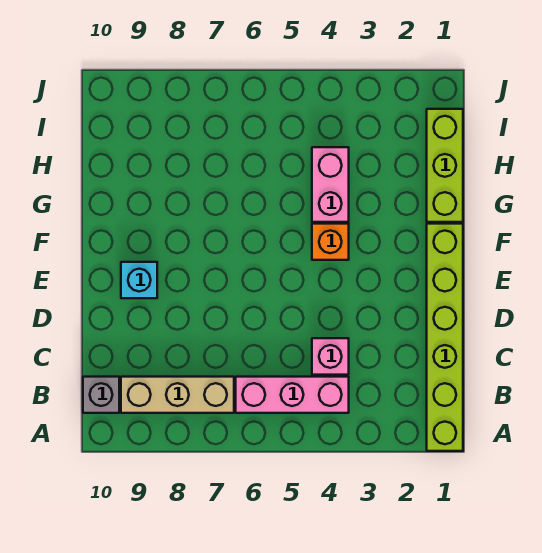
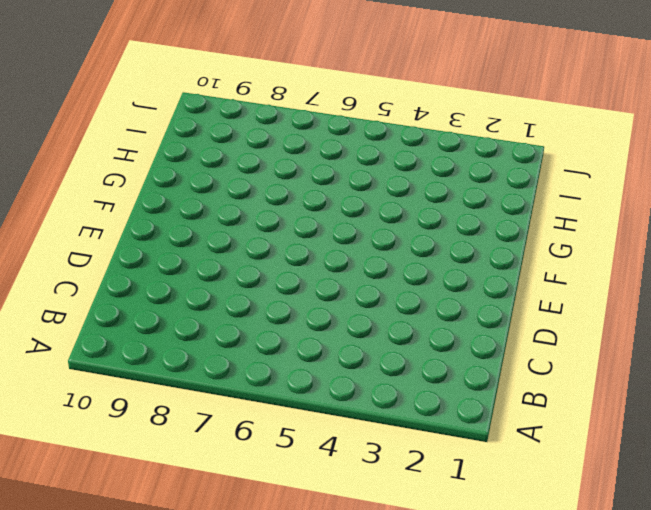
none -> lime brick A1:F1 level 1
none -> pink brick B4:B6 level 1

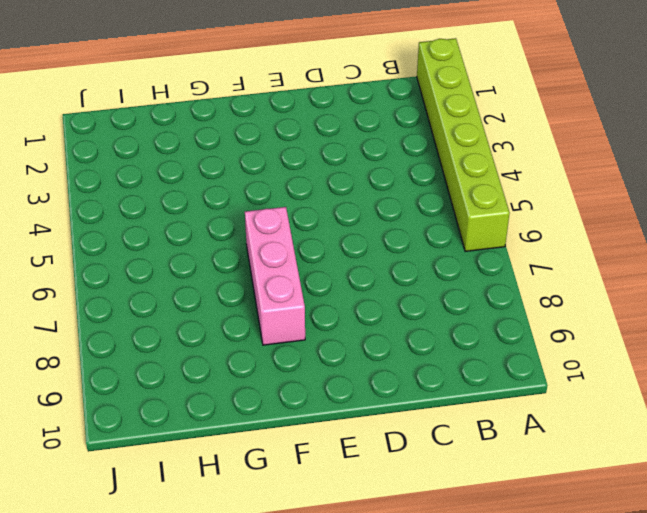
lime brick A1:A6 level 1 -> lime brick A1:F1 level 1
pink brick F6:F8 level 1 -> pink brick B4:B6 level 1
none -> tan brick B7:B9 level 1
none -> grey brick B10 level 1

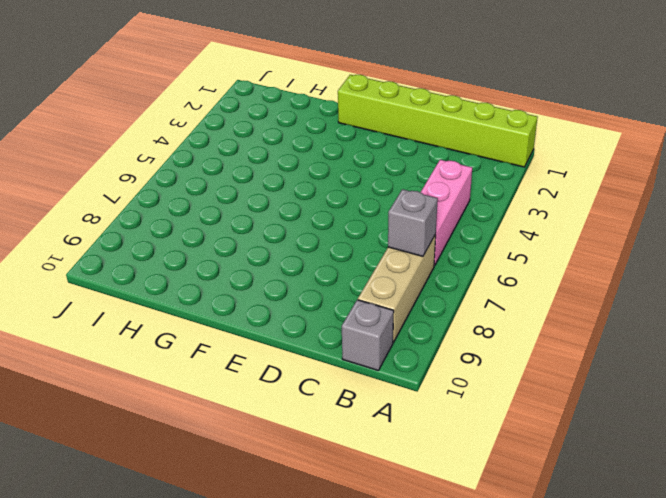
grey brick B7 level 2 -> none
none -> pink brick C4 level 1
none -> cyan brick E9 level 1

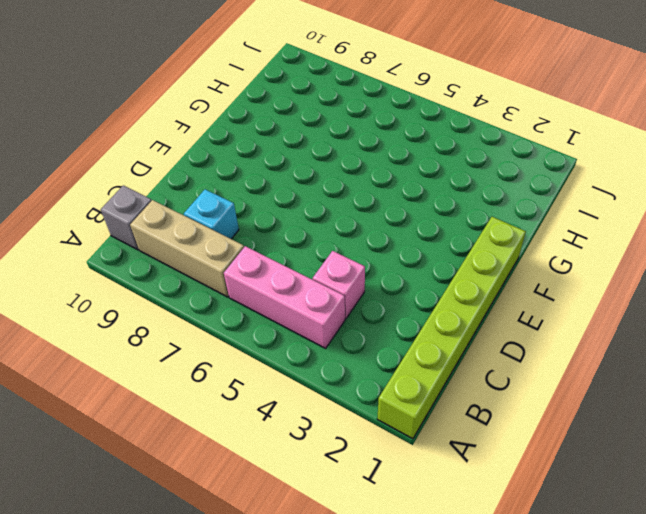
cyan brick C8 level 1 -> cyan brick E9 level 1
none -> orange brick F4 level 1
none -> lime brick G1:I1 level 1

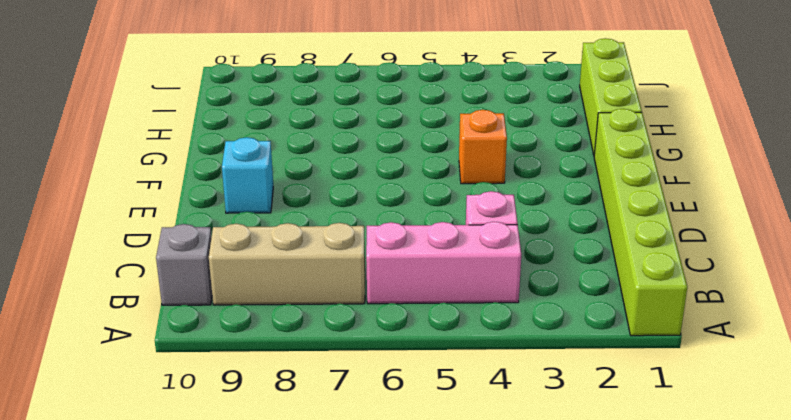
none -> pink brick G4:H4 level 1

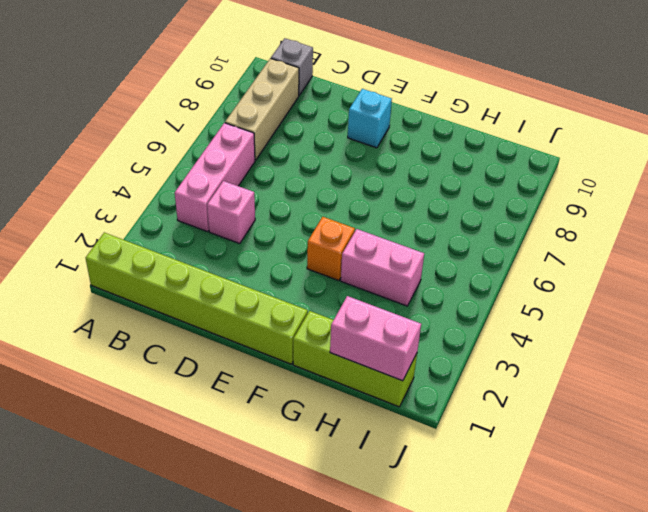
pink brick H1:I1 level 2 -> none

